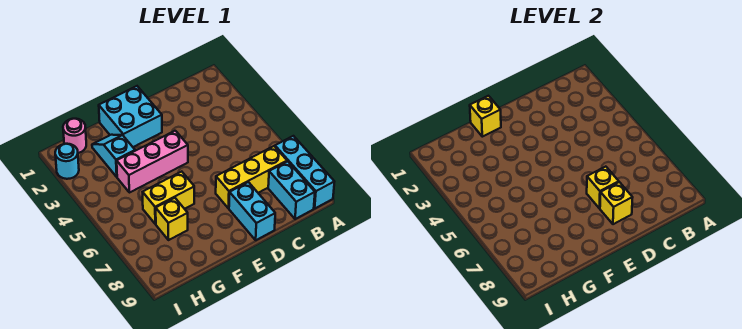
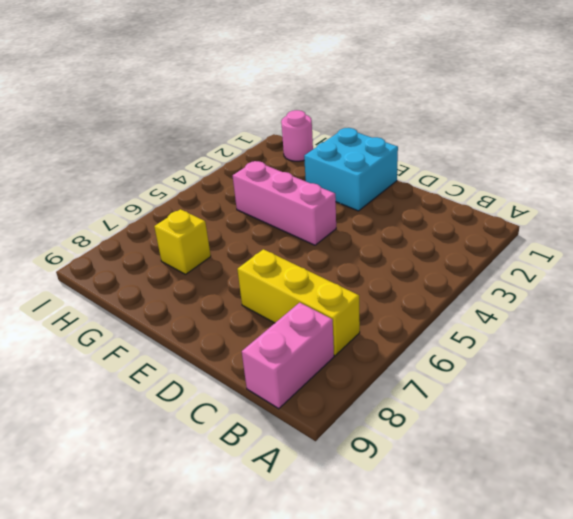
pink brick B8:B9 level 1 -> cyan brick B8:B9 level 1
none -> cyan brick A7:A9 level 1
none -> cyan brick D8:D9 level 1
none -> yellow brick F6:G6 level 1

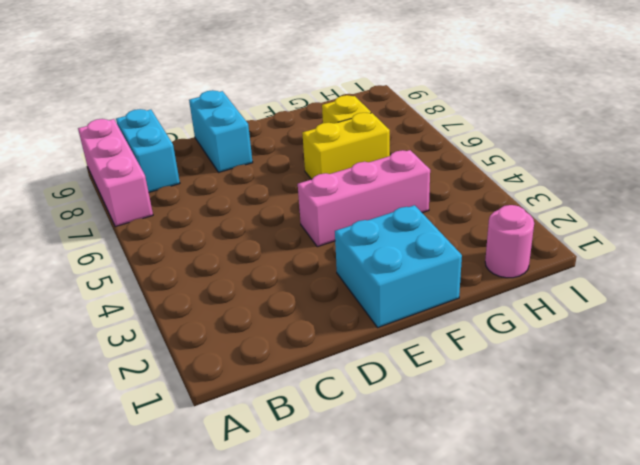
pink brick A7:A9 level 1 -> cyan brick A7:A9 level 1
none -> yellow brick B7:D7 level 1
none -> cyan slope G2:G3 level 1 top 3
none -> cyan round brick I2 level 1

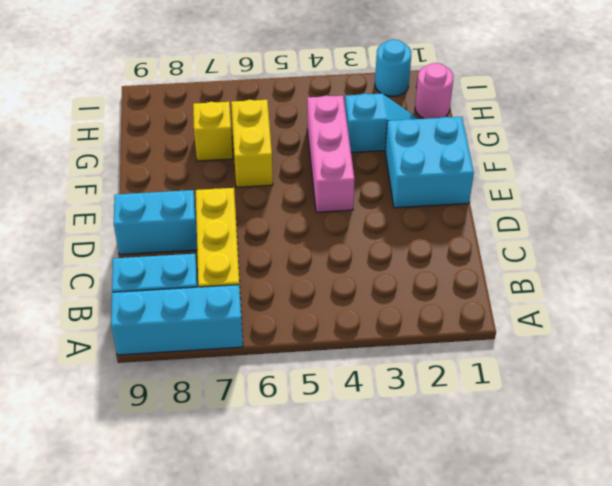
none -> yellow brick D7 level 2
none -> yellow brick D8 level 2
none -> yellow brick F1 level 2

